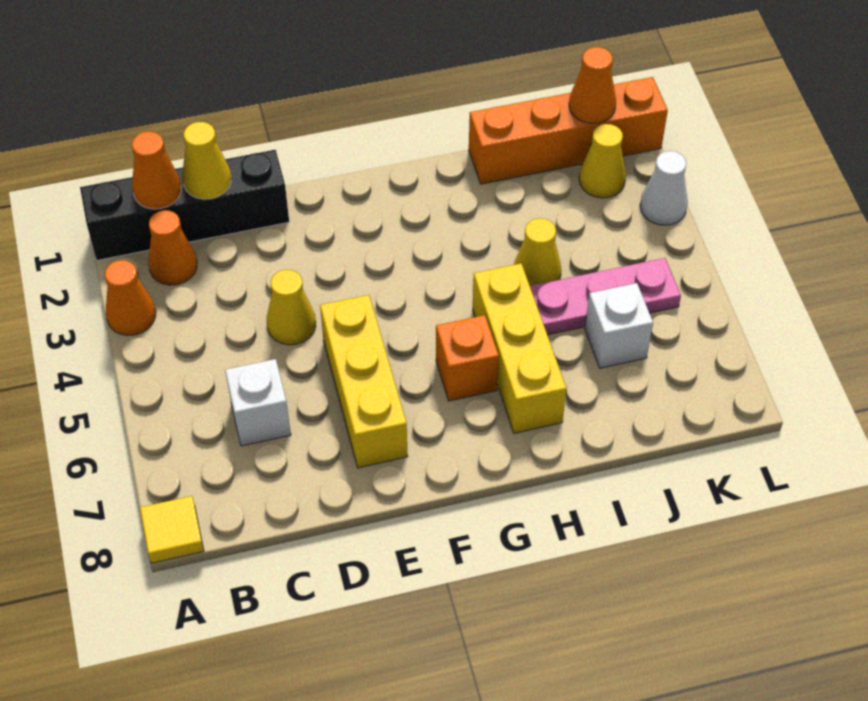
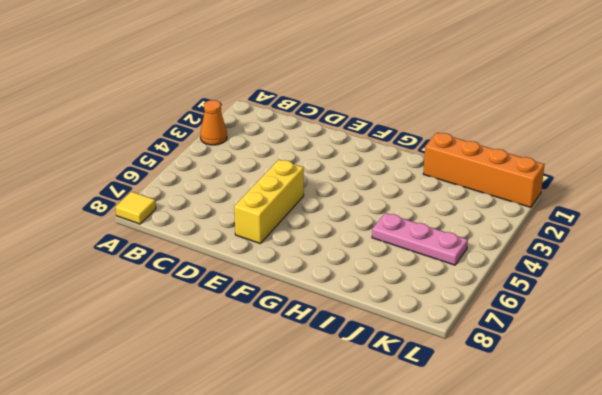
none -> black brick A1:D1 level 1
none -> orange cone B2 level 1
none -> white brick C6 level 1

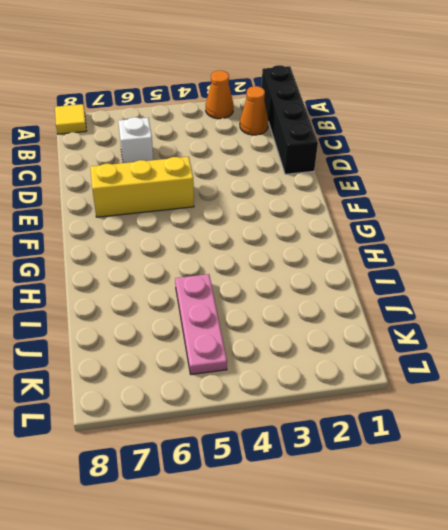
none -> yellow cone D4 level 1
none -> orange brick G6 level 1
none -> yellow brick H5:H7 level 1

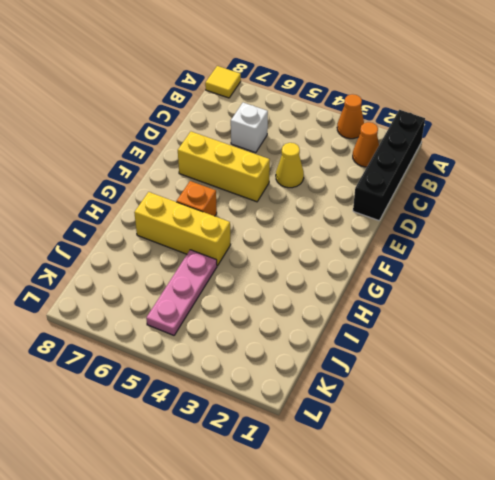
none -> orange brick I1:L1 level 1
none -> yellow cone I4 level 1
none -> white brick J6 level 1

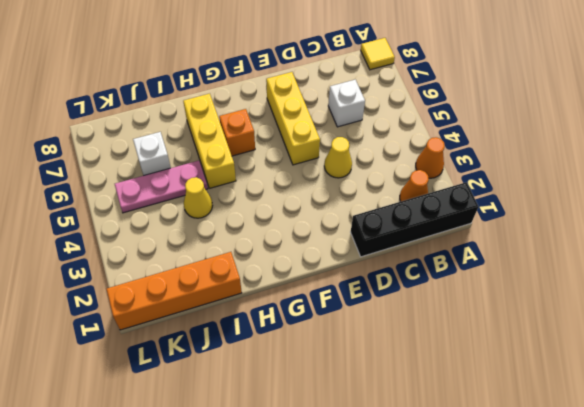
none -> yellow cone K2 level 1
none -> white cone L3 level 1
none -> orange cone B1 level 2

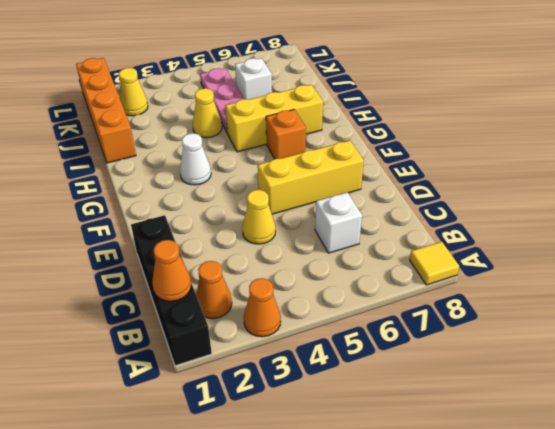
white cone G3 level 1 -> white cone L3 level 1
none -> yellow cone C1 level 2
none -> orange cone K1 level 2

